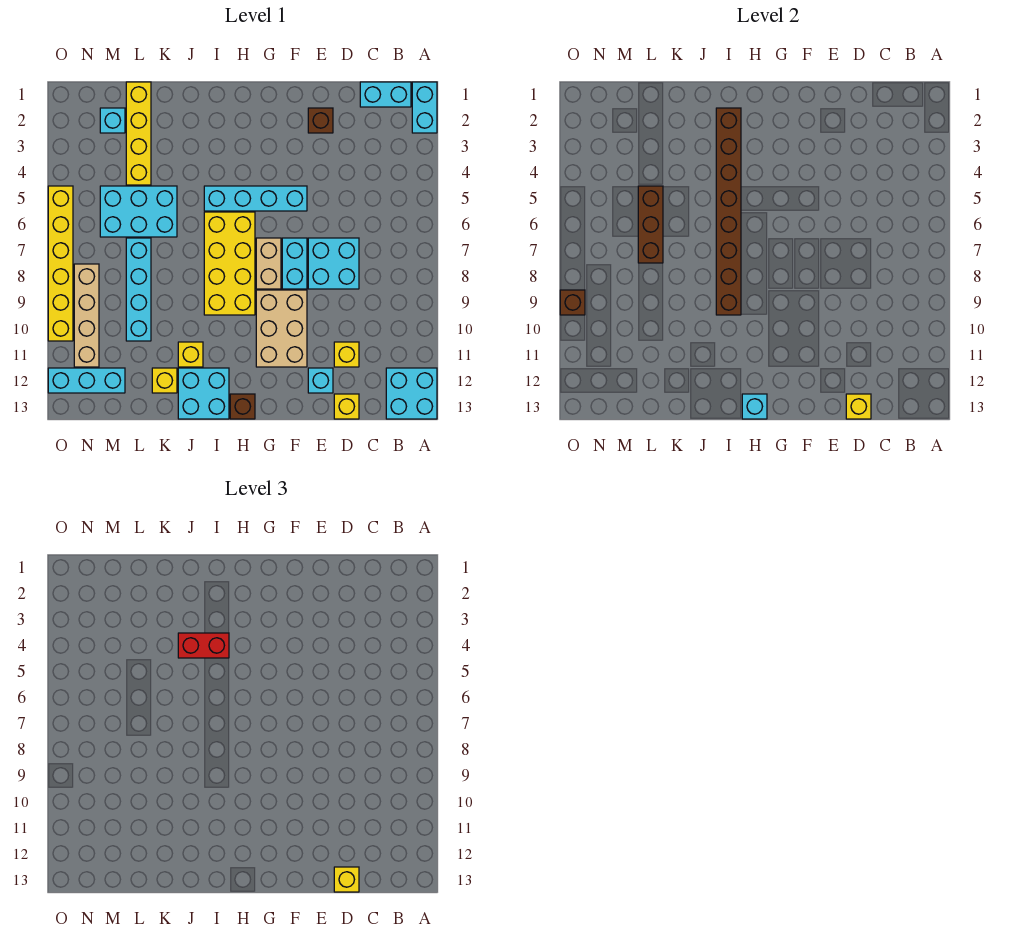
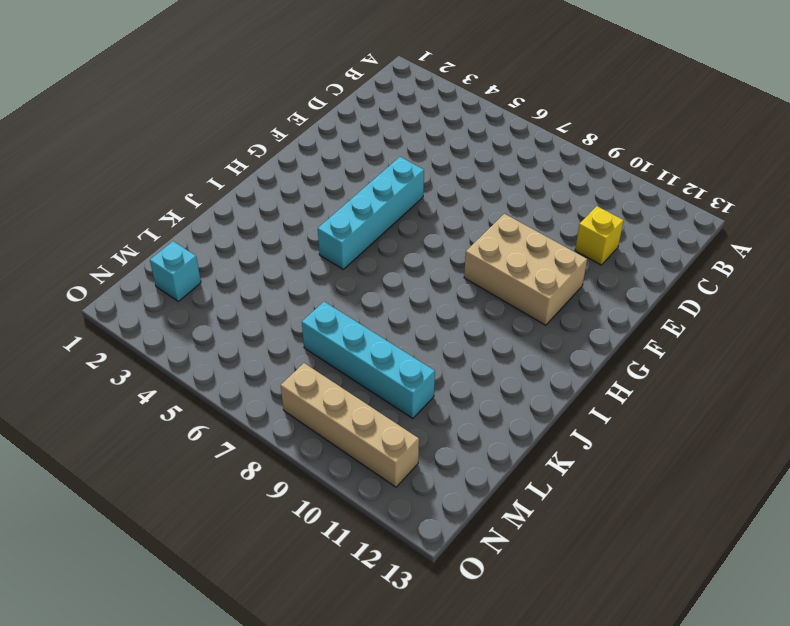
none -> cyan brick A1:A2 level 1
none -> cyan brick A12:B13 level 1
none -> cyan brick B1:C1 level 1
none -> cyan brick D7:E8 level 1

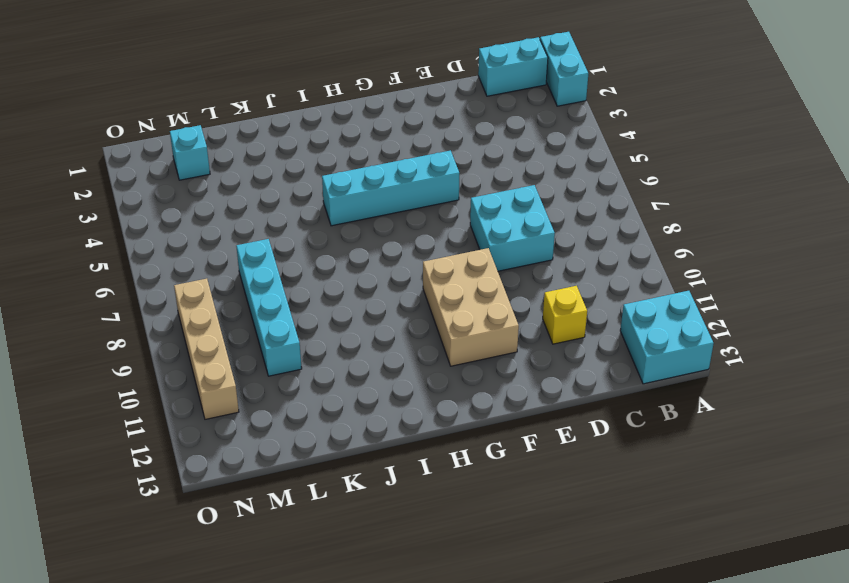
none -> yellow brick D13 level 1
none -> brown brick E2 level 1
none -> cyan brick E12 level 1
none -> cyan brick F7:F8 level 1

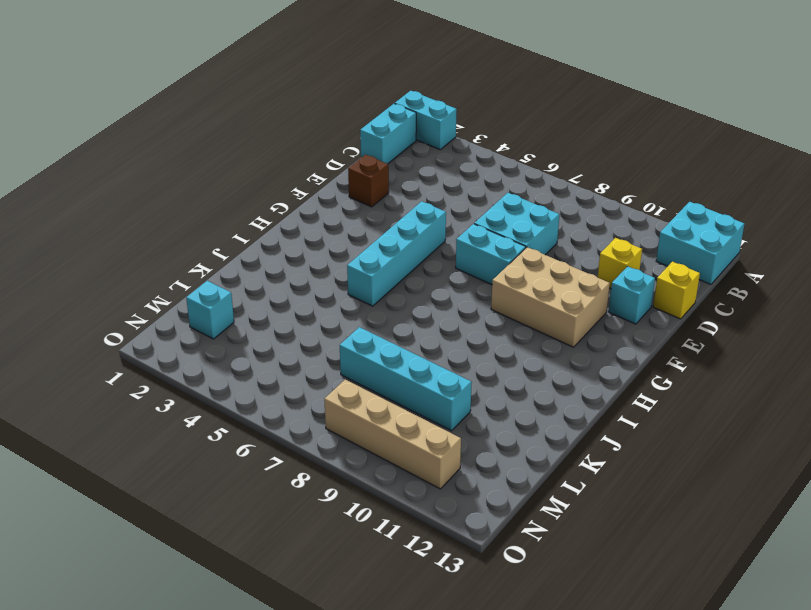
none -> tan brick G7:G8 level 1
none -> yellow brick H6:I9 level 1
none -> brown brick H13 level 1
none -> cyan brick I12:J13 level 1

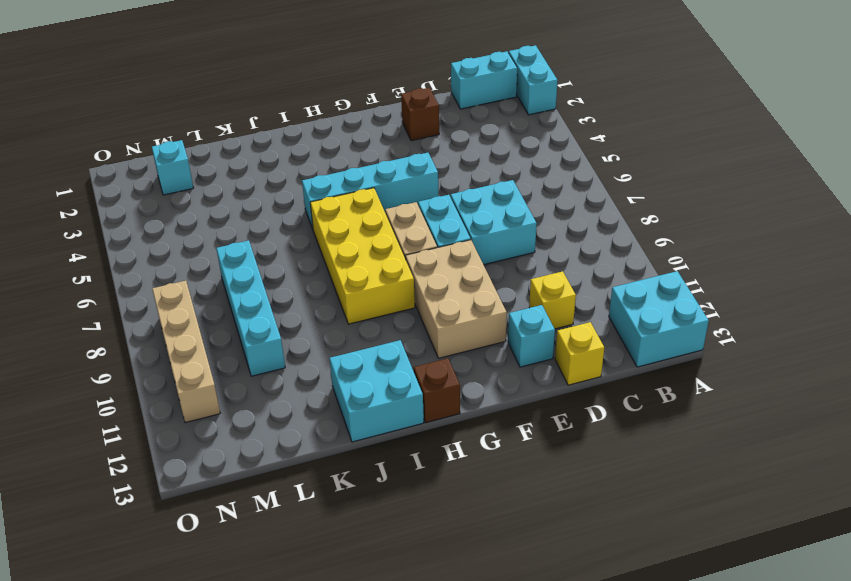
none -> yellow brick J11 level 1
none -> cyan brick K5:M6 level 1
none -> yellow brick K12 level 1
none -> yellow brick L1:L4 level 1

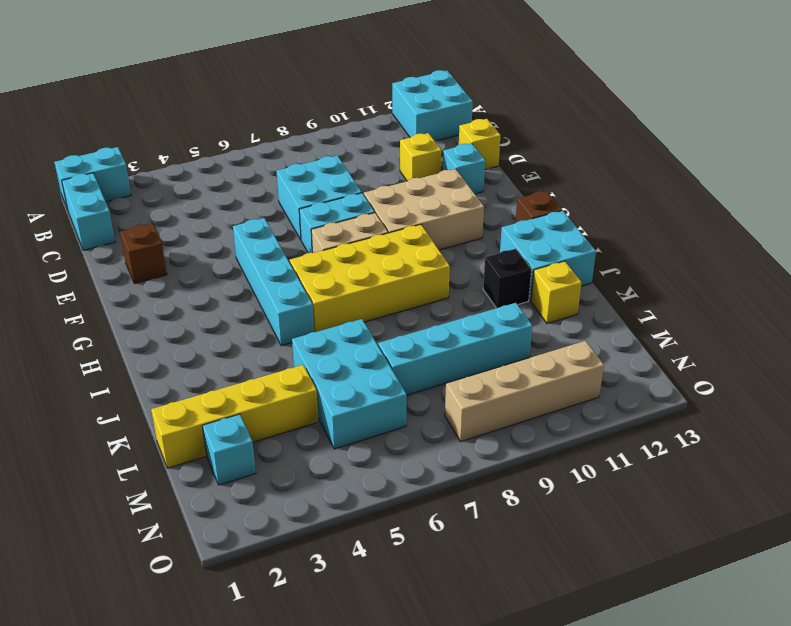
black brick J11 level 1 -> yellow brick J11 level 1
none -> cyan brick M12:O12 level 1
none -> yellow brick O5:O10 level 1
none -> yellow brick D13 level 2
none -> cyan brick H13 level 2

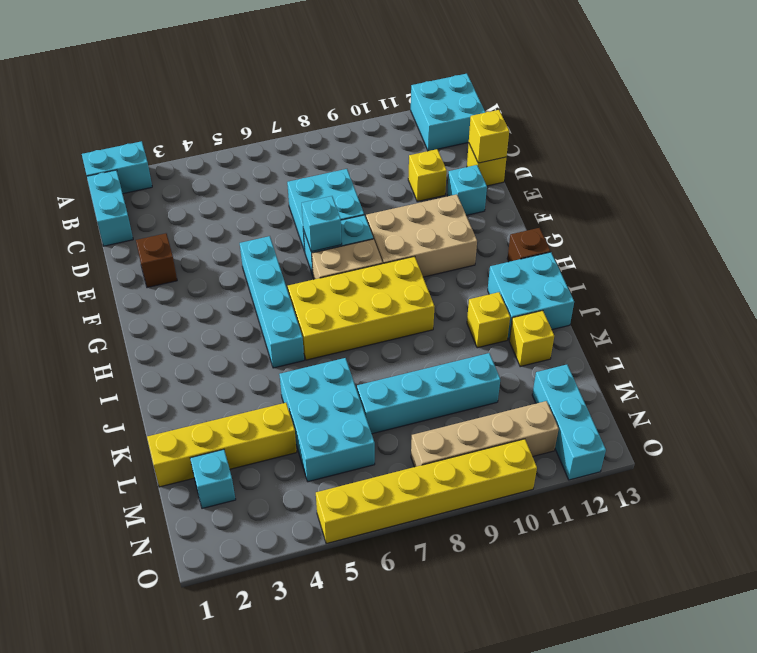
cyan brick F7 level 2 -> cyan brick H13 level 2
none -> brown brick I2:I9 level 2
none -> brown brick L5:L7 level 2
none -> brown brick O9 level 2
none -> yellow brick D13 level 3

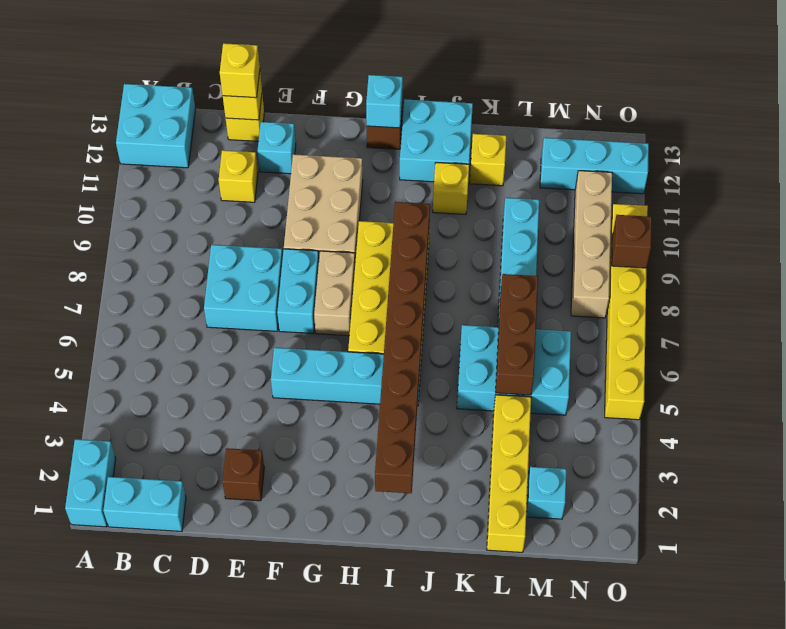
none -> red brick I4:J4 level 3

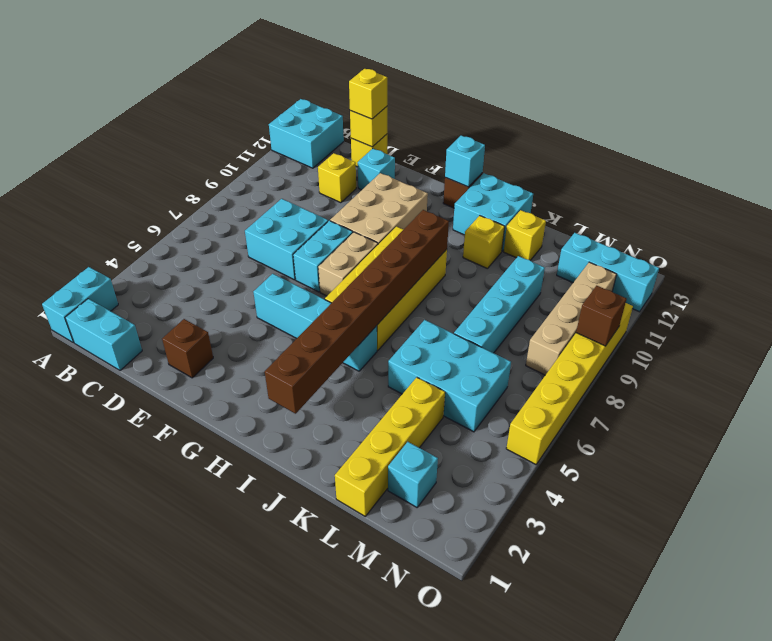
none -> brown brick L5:L7 level 2
none -> red brick I4:J4 level 3

